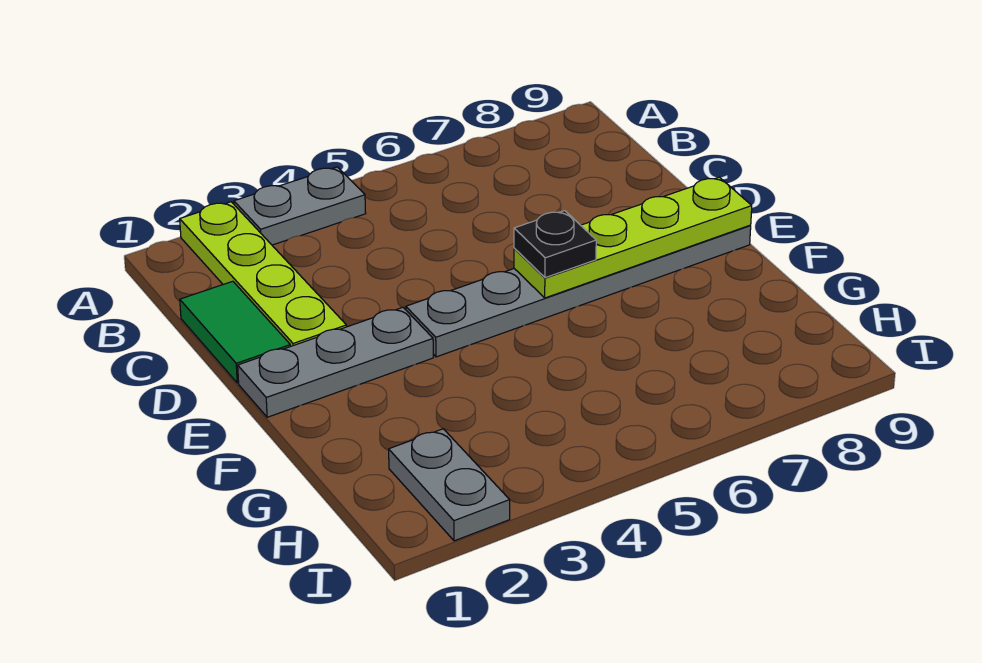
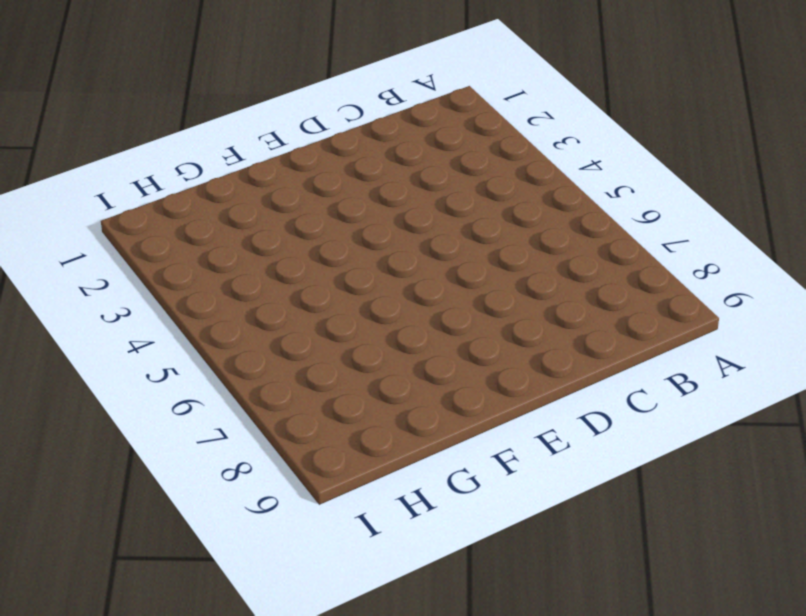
none -> lime plate A2:D2 level 1
none -> grey plate A3:A4 level 1

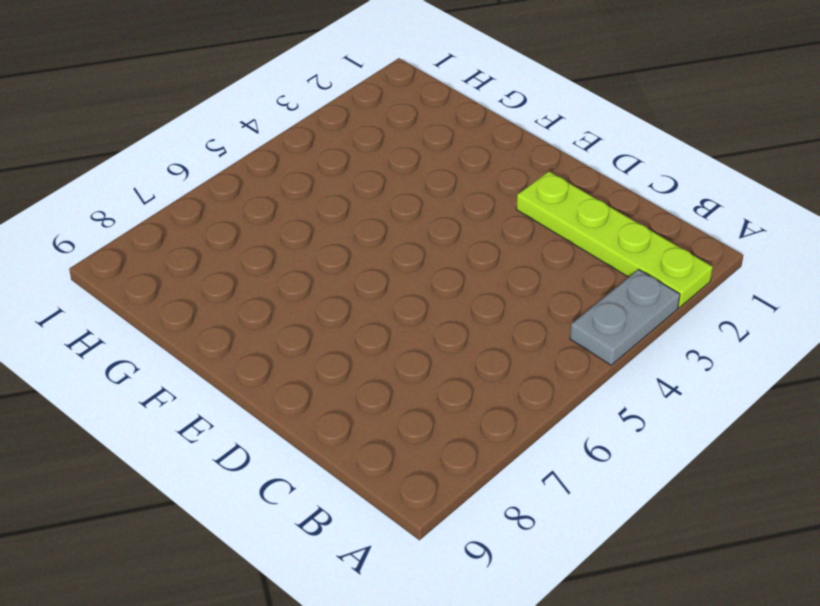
none -> green tile C1:D1 level 1
none -> grey plate E1:E3 level 1

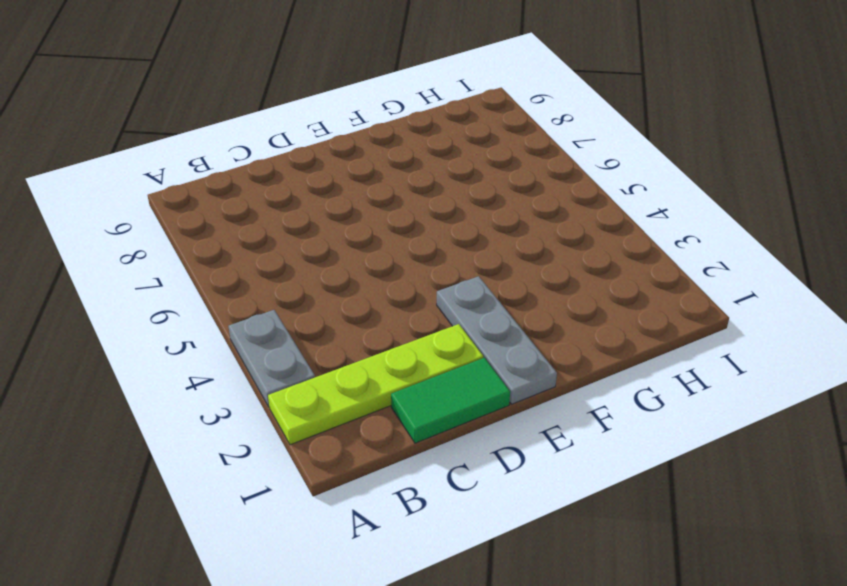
none -> grey plate E4:E9 level 1
none -> grey plate H2:I2 level 1

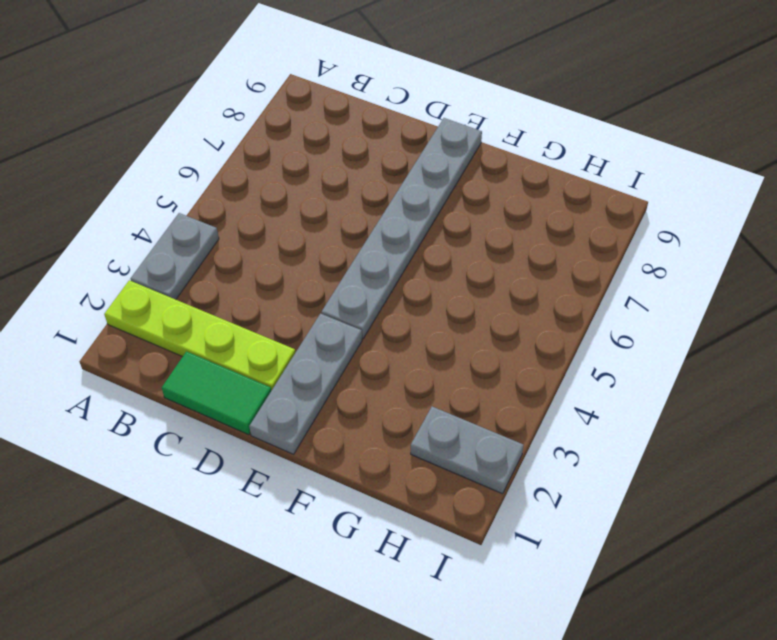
none -> lime plate E6:E9 level 2
none -> black plate E6 level 3

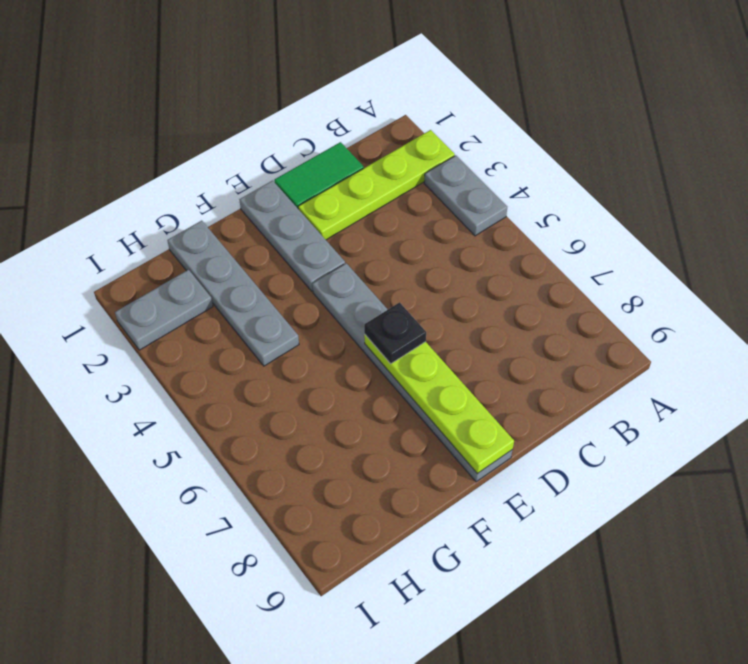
grey plate G1:G4 level 1 -> none

